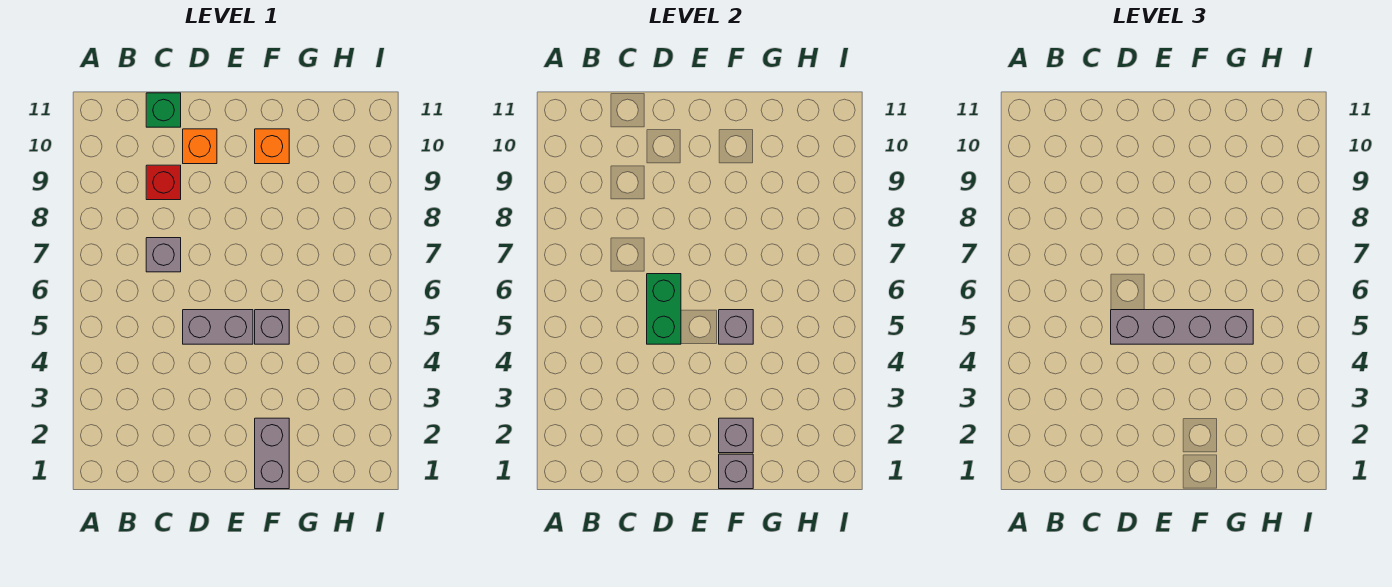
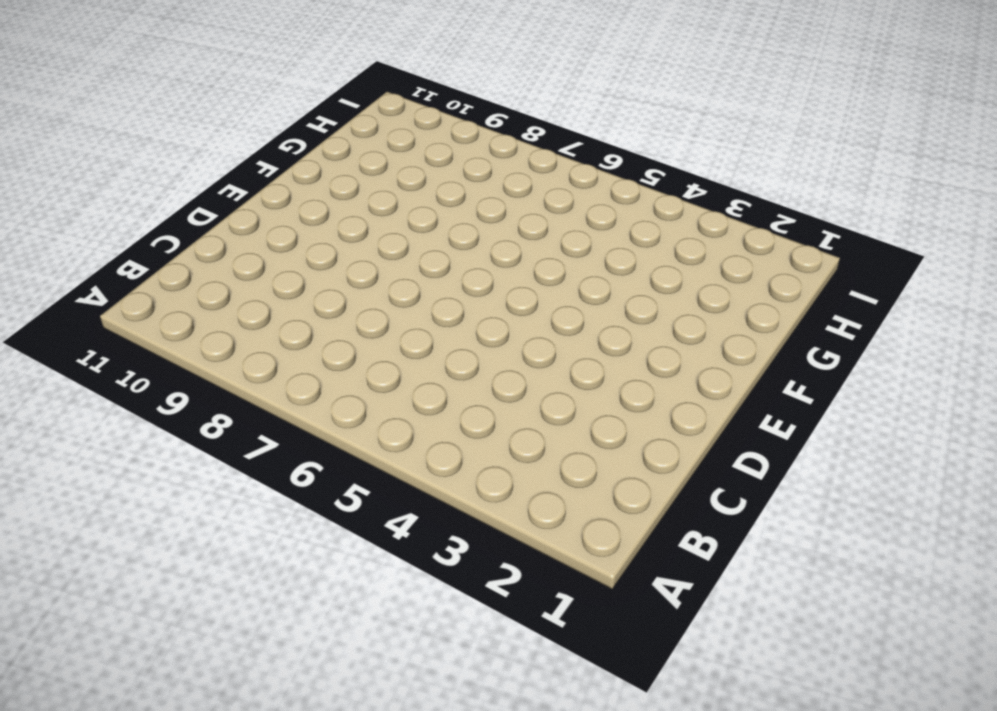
none -> grey brick C7 level 1
none -> red brick C9 level 1
none -> green brick C11 level 1

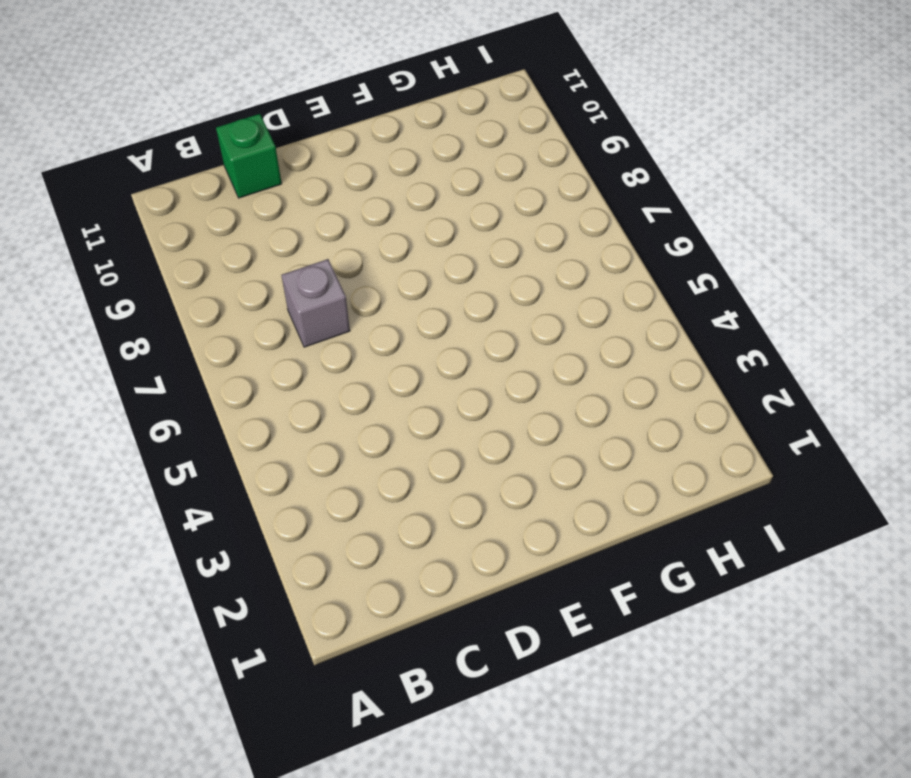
none -> red brick C9 level 1
none -> grey brick D5:E5 level 1
none -> orange brick D10 level 1

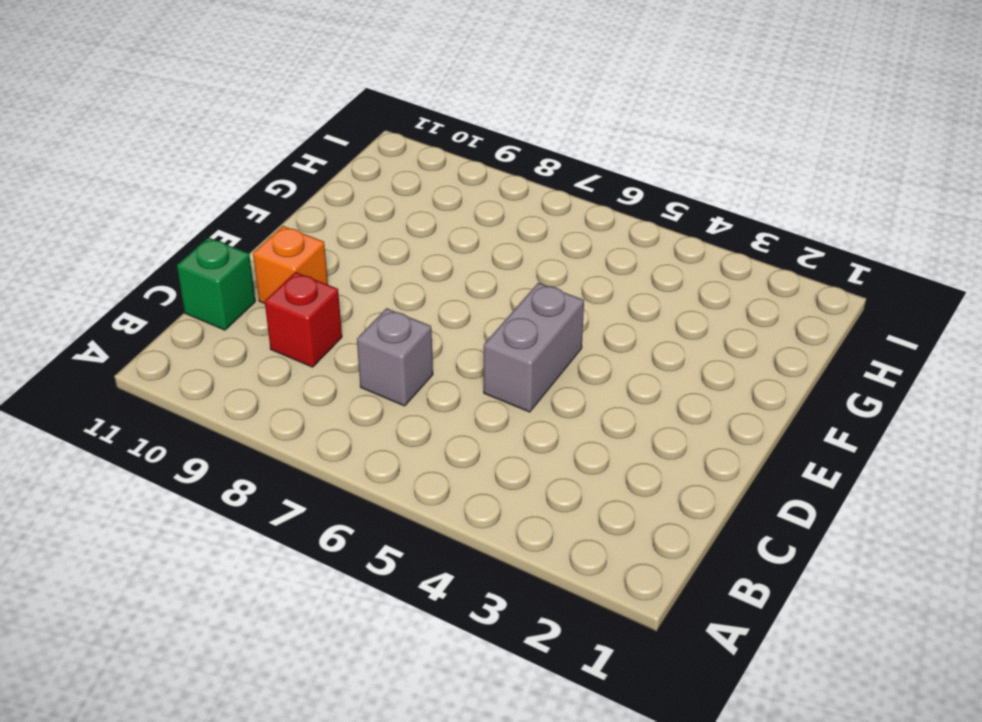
none -> grey brick F1:F2 level 1
none -> grey brick F5 level 1
none -> orange brick F10 level 1

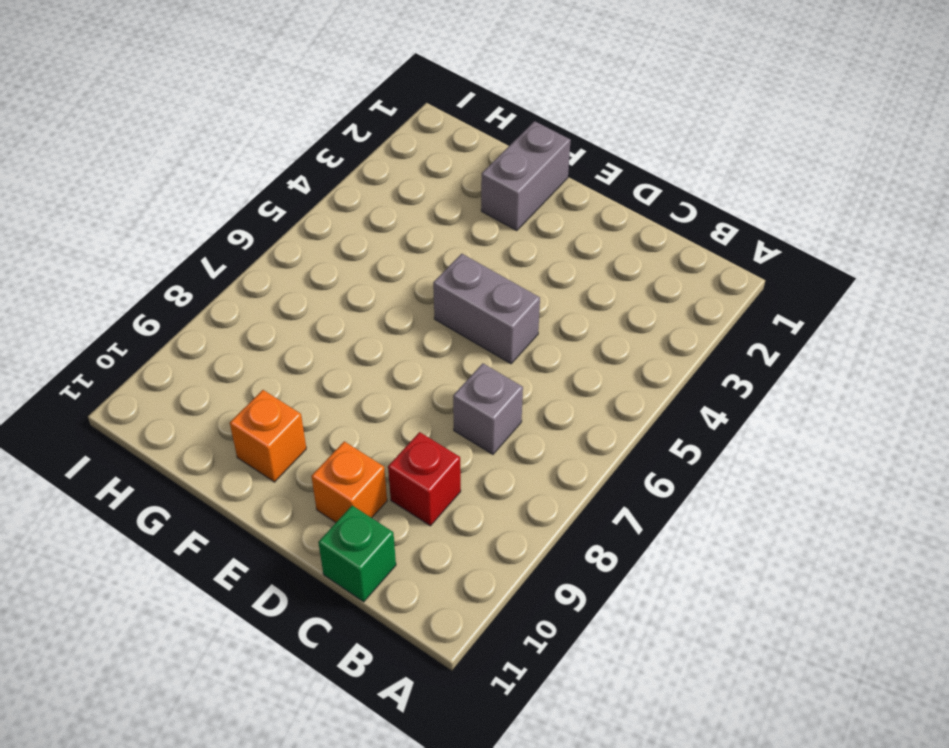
none -> grey brick F5 level 1
none -> green brick D5:D6 level 2
none -> grey brick F1 level 2

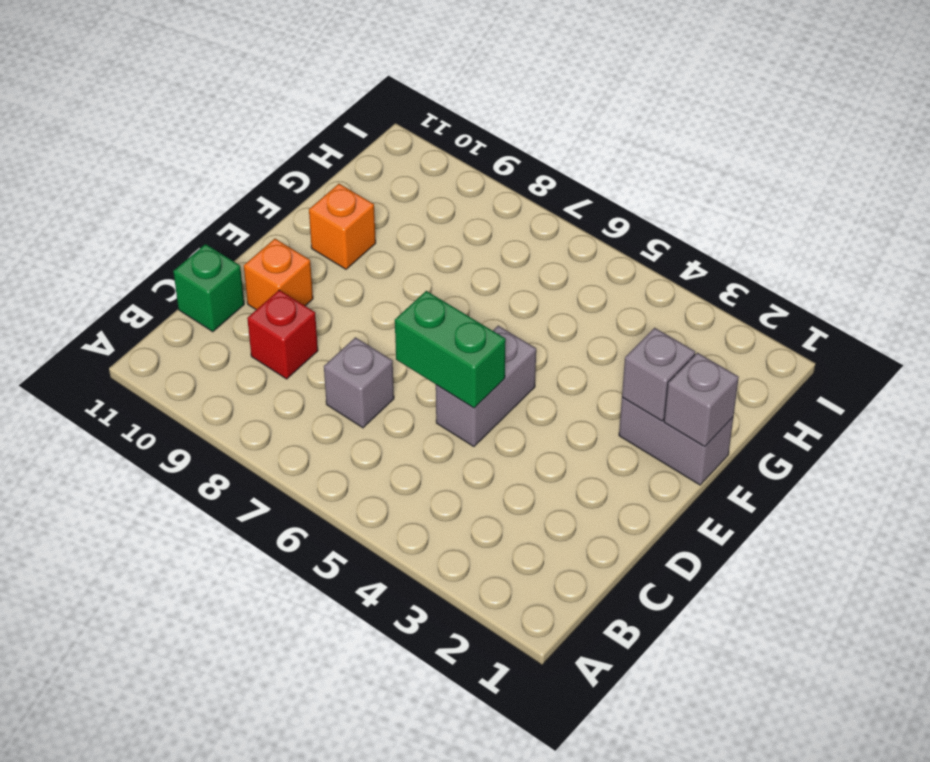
none -> grey brick F5 level 1
none -> grey brick F5 level 2
none -> grey brick D5:G5 level 3

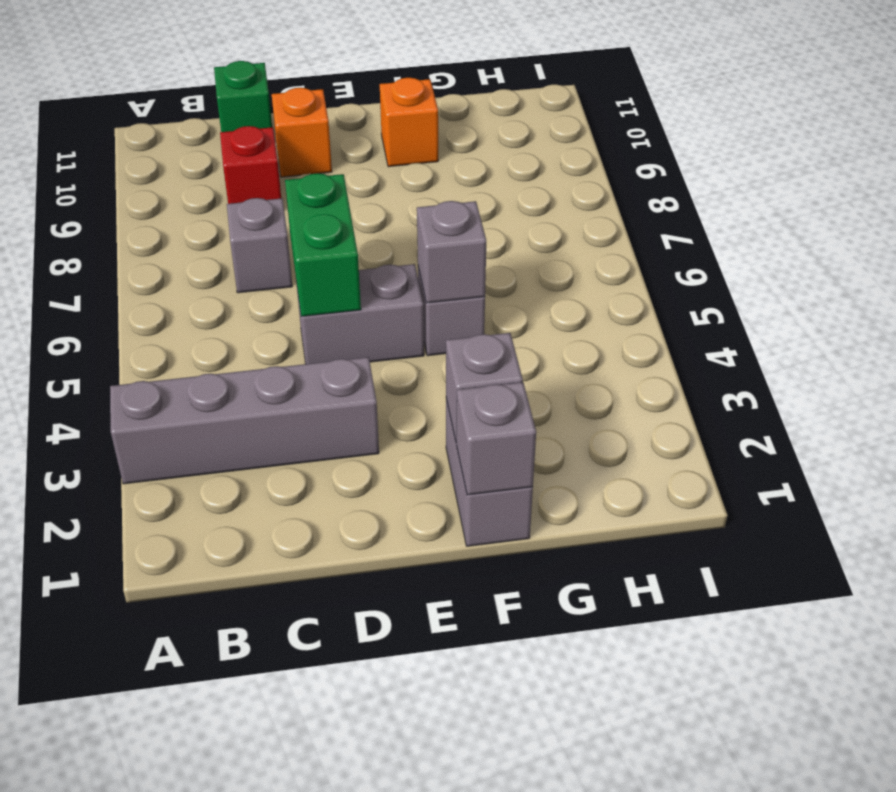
grey brick A3:D3 level 1 -> grey brick D5:G5 level 3

